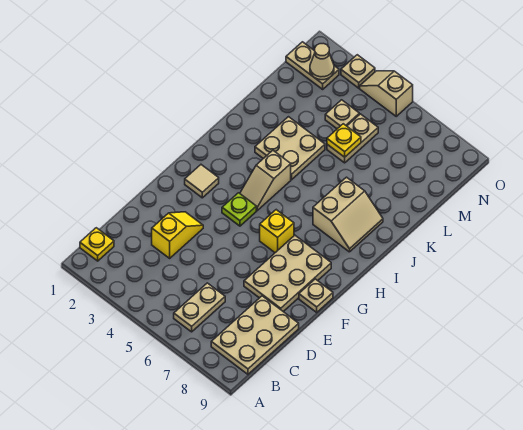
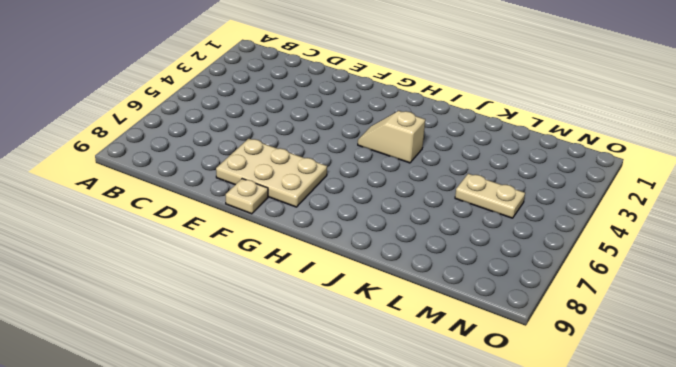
none -> yellow plate B1 level 1
none -> tan plate B6:C6 level 1
none -> tan plate B8:D9 level 1

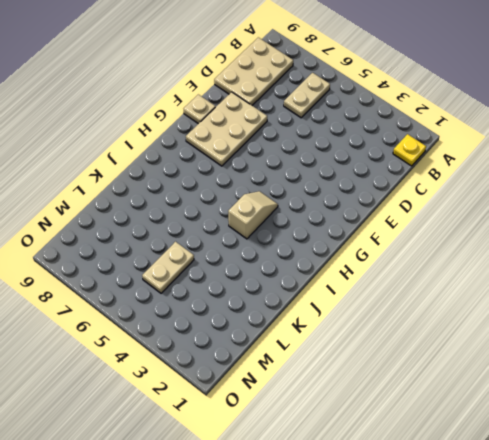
none -> yellow slope D3:E3 level 1 top D
none -> tan tile G2 level 1
none -> lime plate G4 level 1

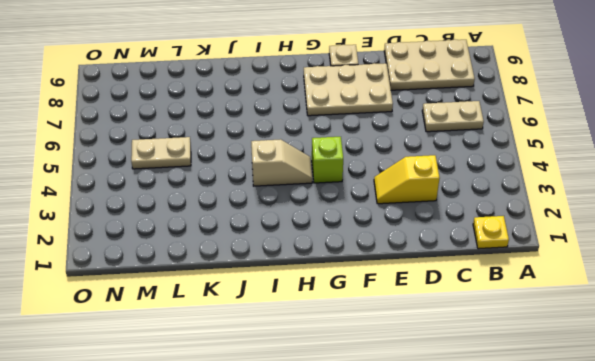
lime brick G4 level 1 -> lime plate G4 level 1
none -> tan tile G2 level 1
none -> yellow brick G6 level 1
none -> tan slope I7:J8 level 1 top 7

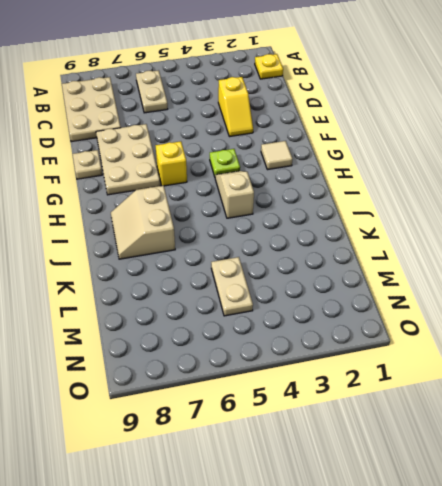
none -> tan plate J3:K4 level 1
none -> tan plate M4 level 1
none -> tan plate N1:N2 level 1

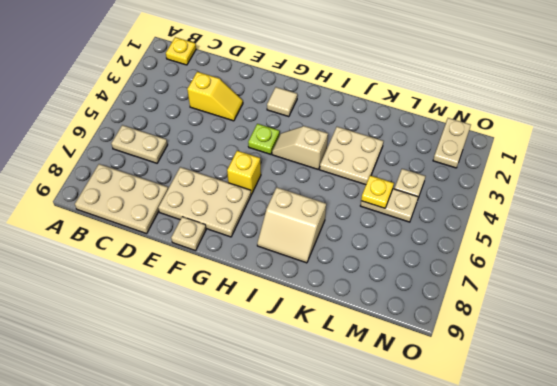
none -> tan plate O3 level 1
none -> tan slope O4:O5 level 1 top 5
none -> tan cone N2 level 2

